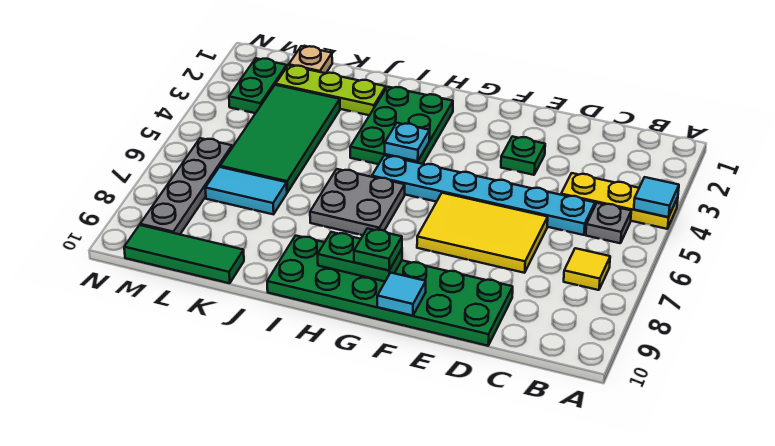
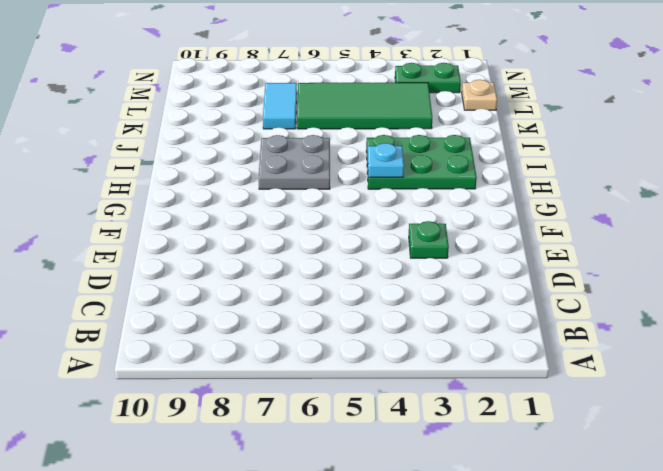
none -> yellow plate A4:C4 level 1
none -> grey plate B5 level 1
none -> yellow tile B7 level 1

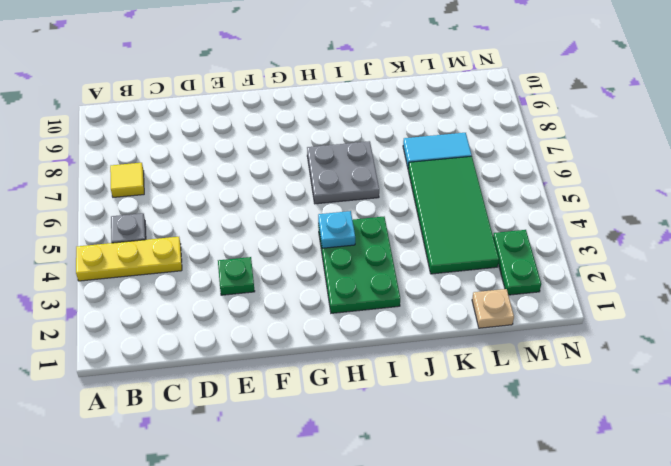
none -> cyan plate C5:H5 level 1
none -> yellow tile D6:F7 level 1
none -> green plate D9:I10 level 1

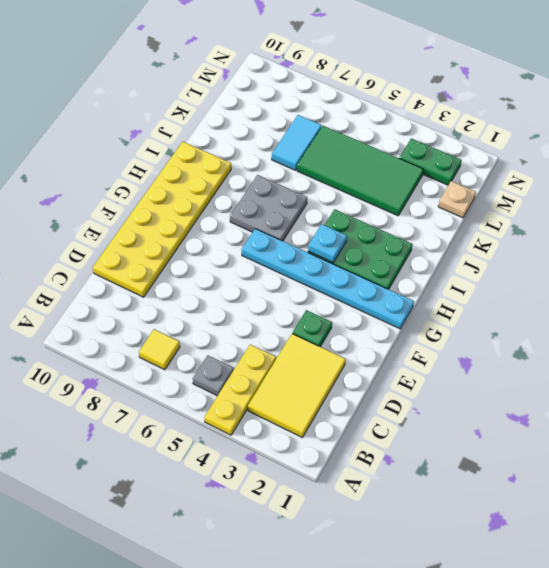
yellow tile B2:D3 level 1 -> yellow tile D6:F7 level 1
yellow plate D9:I10 level 1 -> green plate D9:I10 level 1
cyan plate G1:G6 level 1 -> cyan plate C5:H5 level 1
none -> lime plate J2:L2 level 1
none -> green tile K10:M10 level 1
none -> grey plate M6:M9 level 1

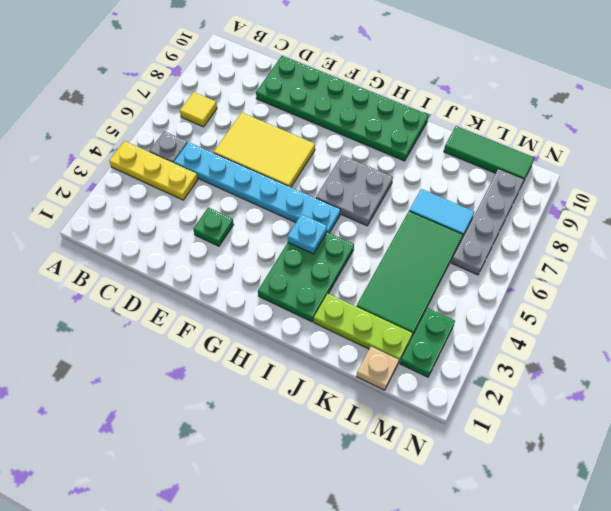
none -> cyan tile A4 level 2
none -> cyan tile F10 level 2
none -> green plate G9:H9 level 2

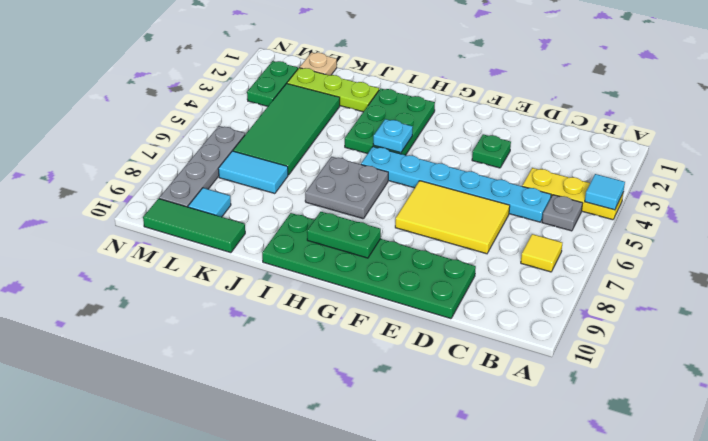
cyan tile L9 level 1 -> cyan tile F10 level 2
none -> green plate G9 level 3

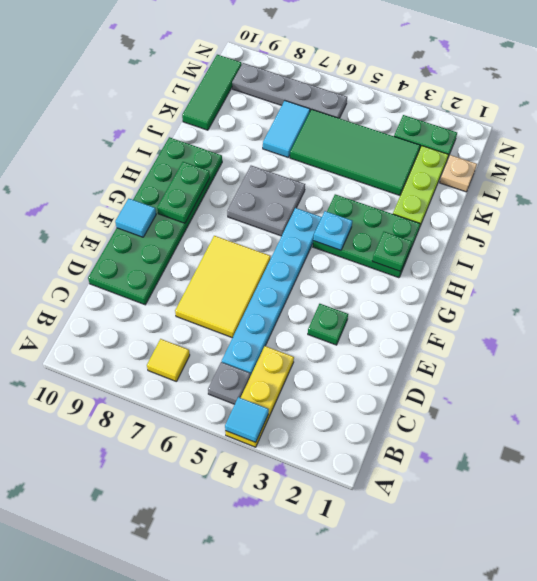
green plate H2 level 2 -> green plate G9 level 3

